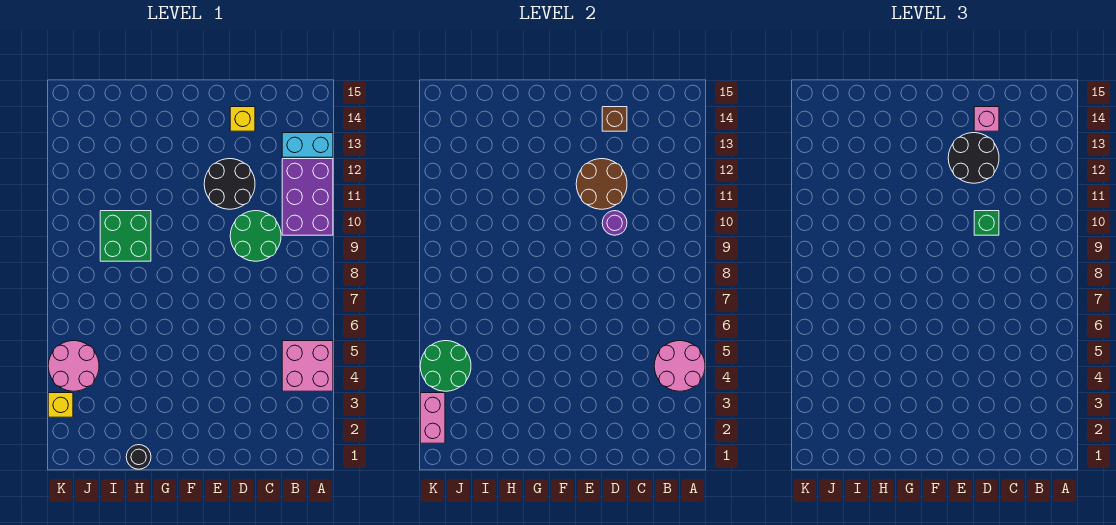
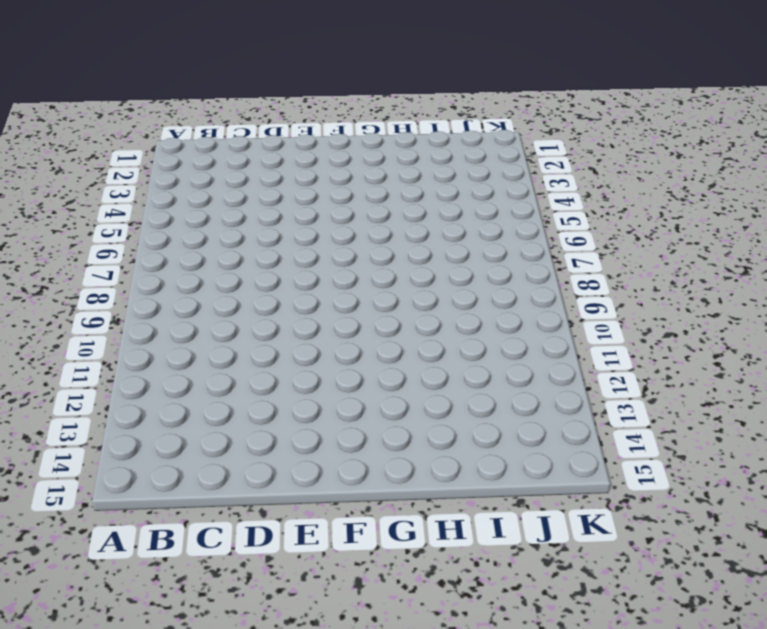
none -> pink brick A4:B5 level 1
none -> purple brick A10:B12 level 1
none -> cyan brick A13:B13 level 1

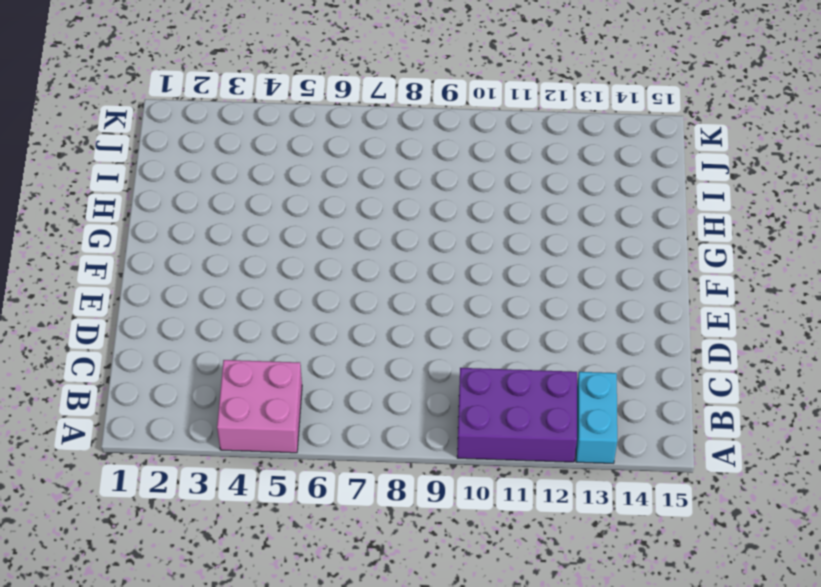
none -> green round brick C9:D10 level 1
none -> black round brick D11:E12 level 1
none -> yellow brick D14 level 1

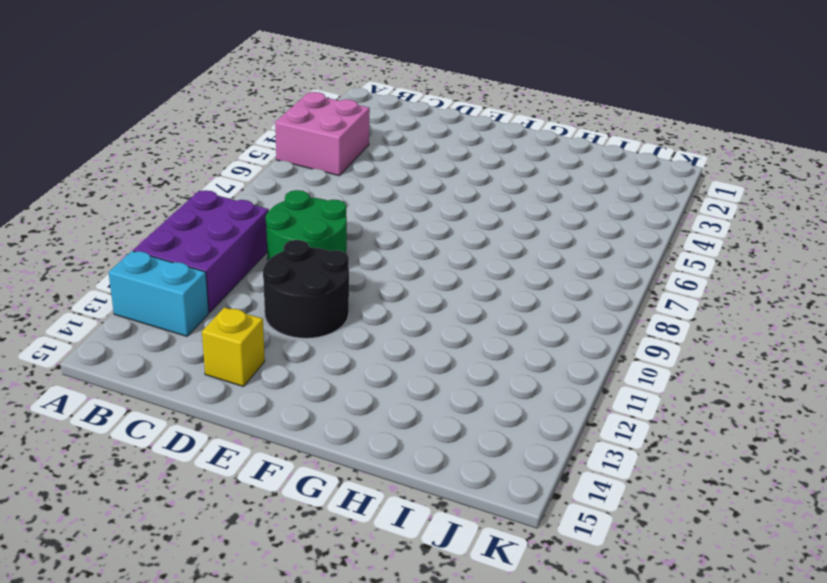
none -> black round brick H1 level 1
none -> green brick H9:I10 level 1
none -> pink round brick J4:K5 level 1

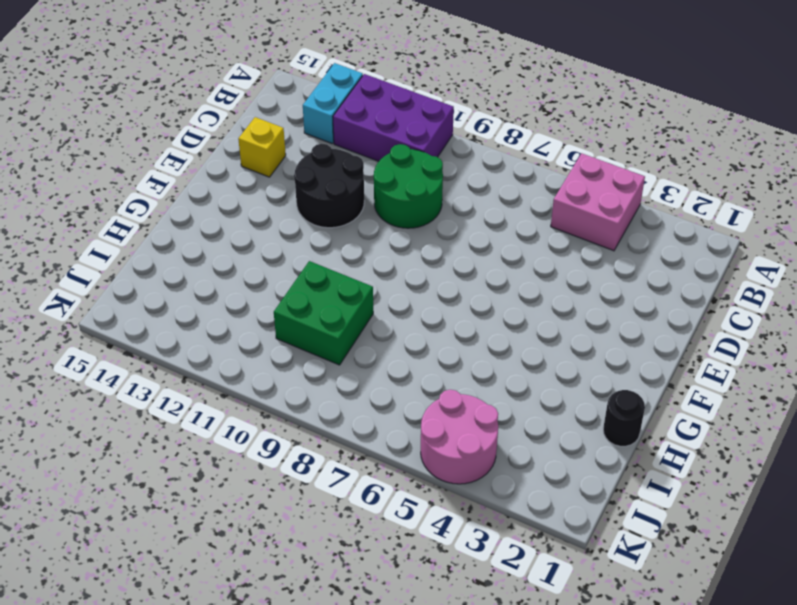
none -> yellow brick K3 level 1
none -> pink round brick A4:B5 level 2
none -> purple round brick D10 level 2

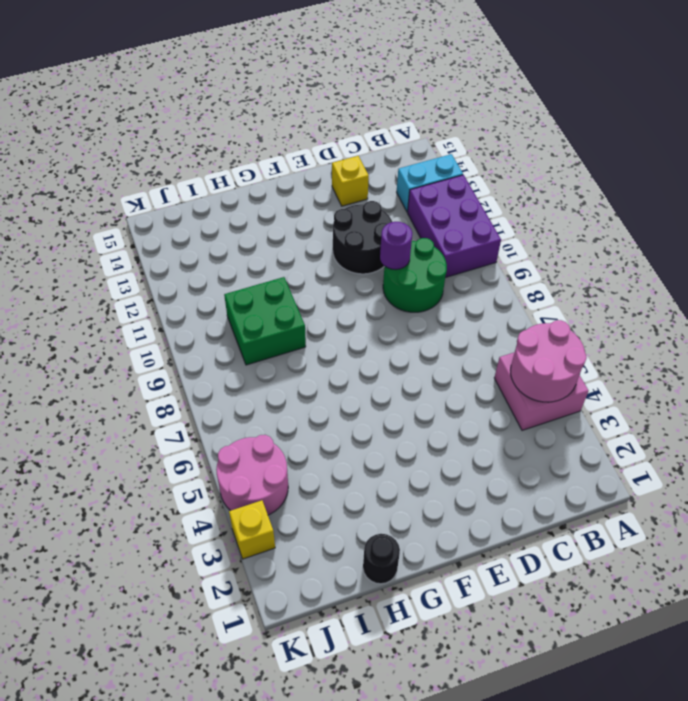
none -> brown round brick D11:E12 level 2
none -> brown brick D14 level 2
none -> green round brick J4:K5 level 2

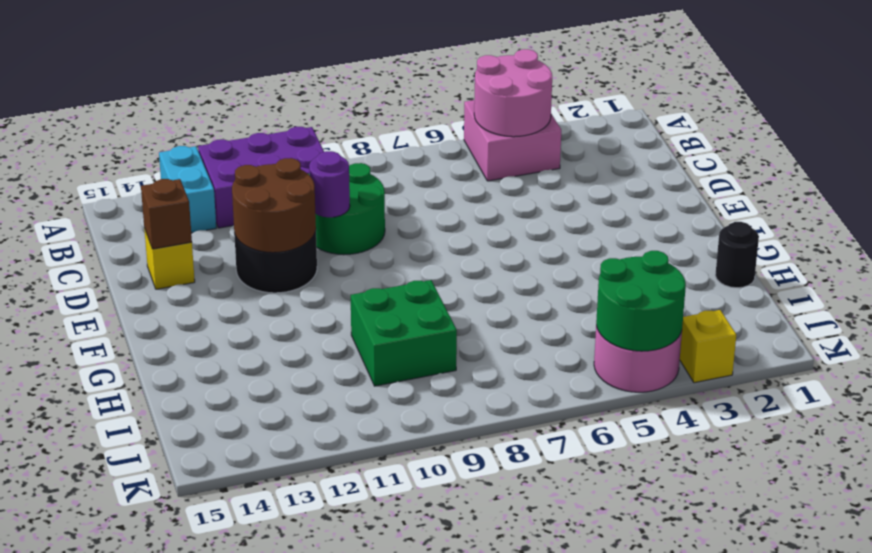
none -> pink brick K2:K3 level 2
none -> green brick D10 level 3
none -> black round brick D12:E13 level 3

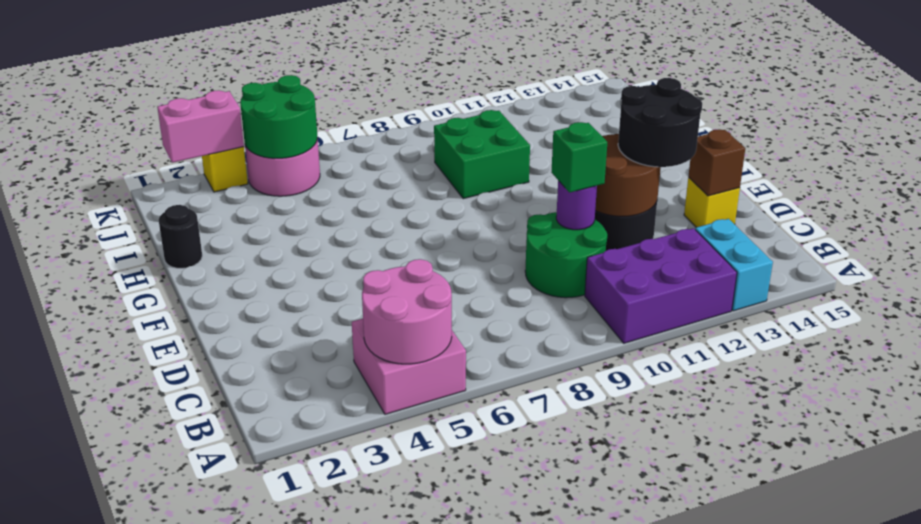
none -> pink brick D14 level 3

